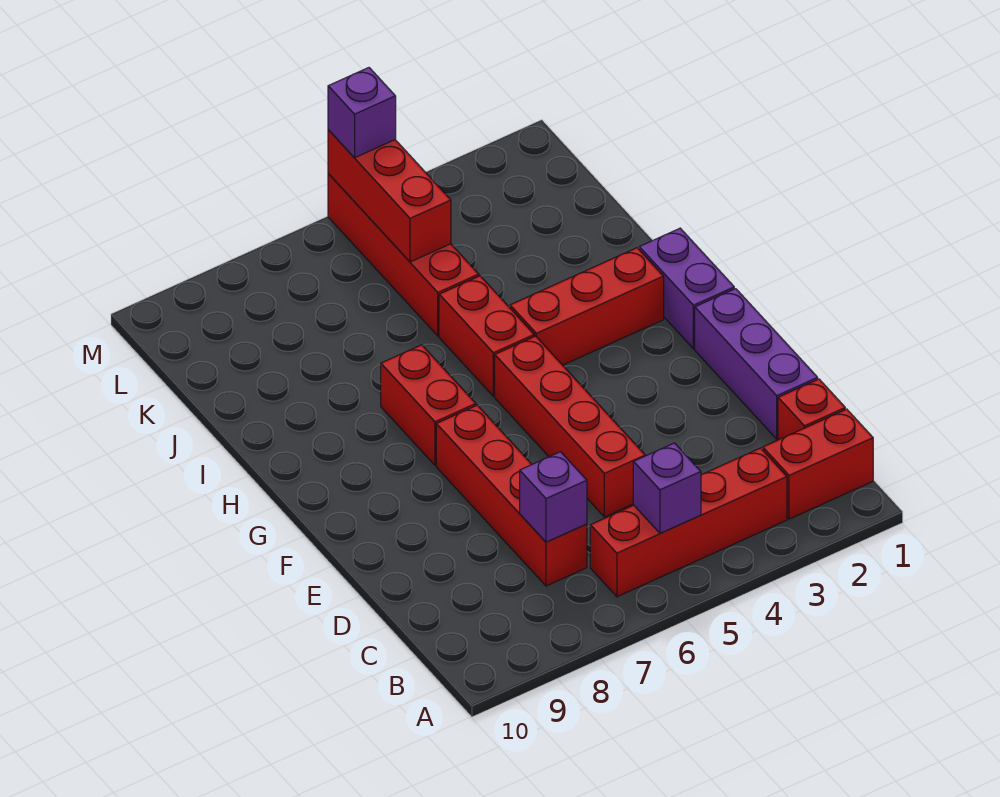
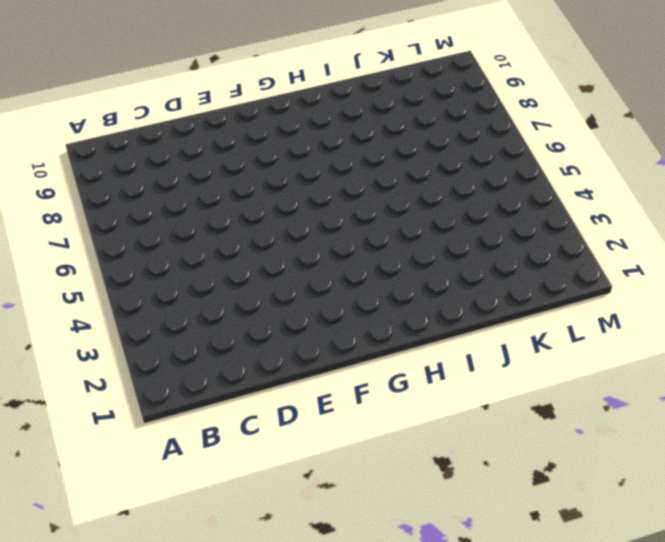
none -> red brick B1:B2 level 1
none -> red brick B3:B6 level 1
none -> red brick C1 level 1

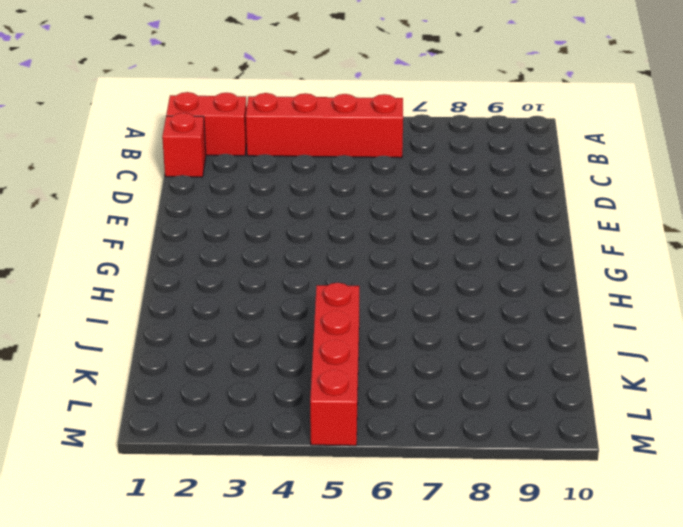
none -> red brick C7:F7 level 1
none -> purple brick D1:F1 level 1
none -> red brick D5:G5 level 1

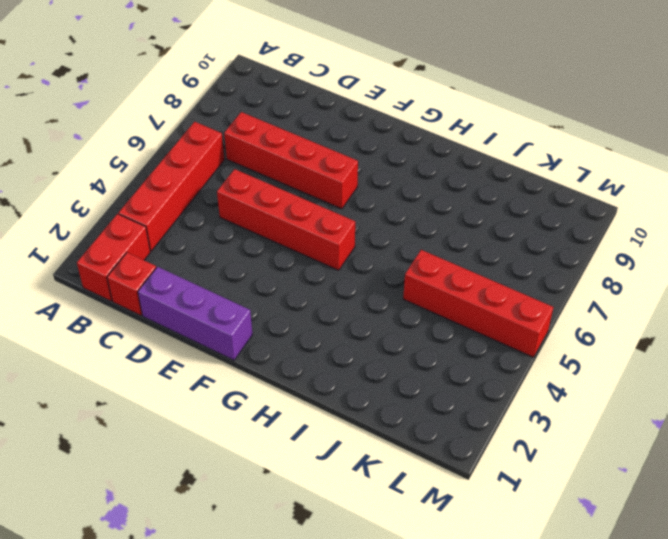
none -> purple brick G1:H1 level 1
none -> red brick G7:H7 level 1
none -> red brick H2:H4 level 1

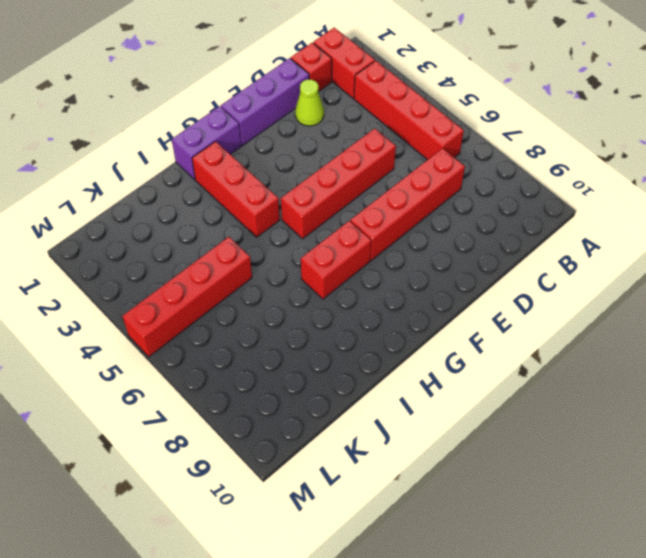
lime cone D2 level 1 -> none
none -> red brick H5:I5 level 1
none -> purple brick B5 level 2
none -> purple brick C7 level 2

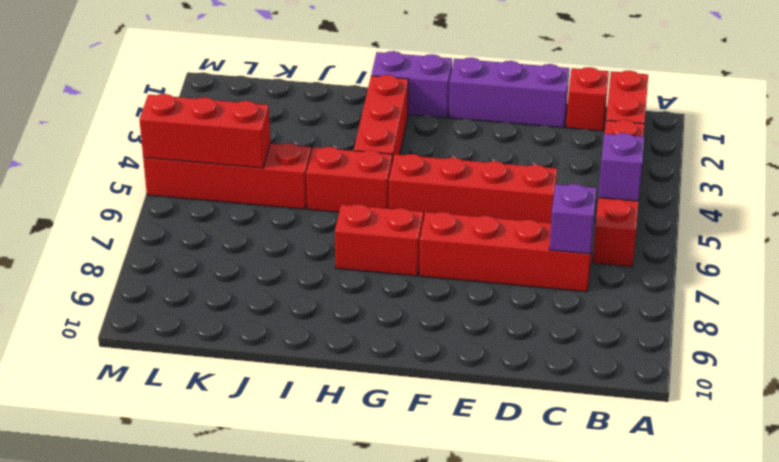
none -> purple brick M5 level 3

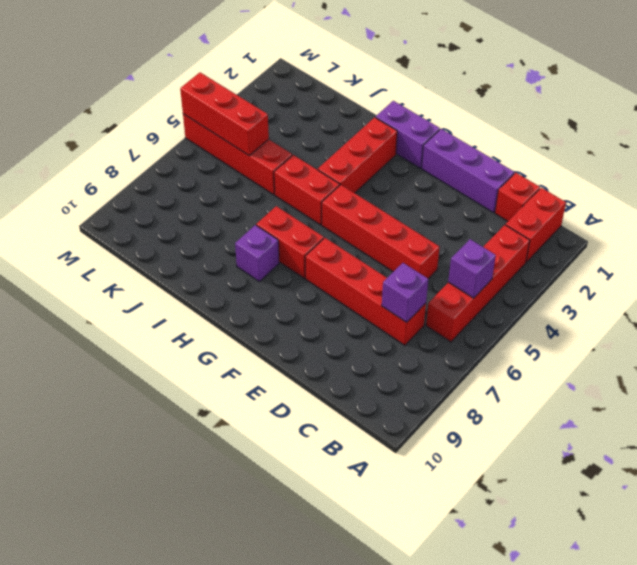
purple brick H8 level 1 -> purple brick M5 level 3

